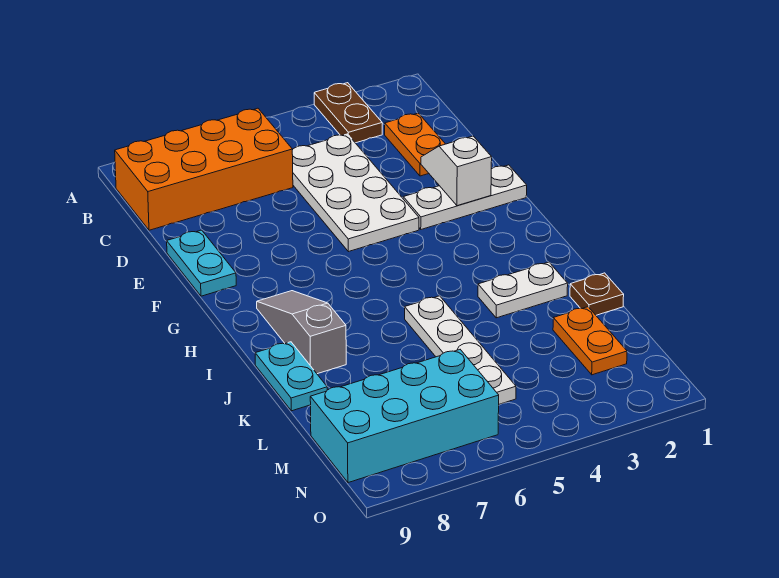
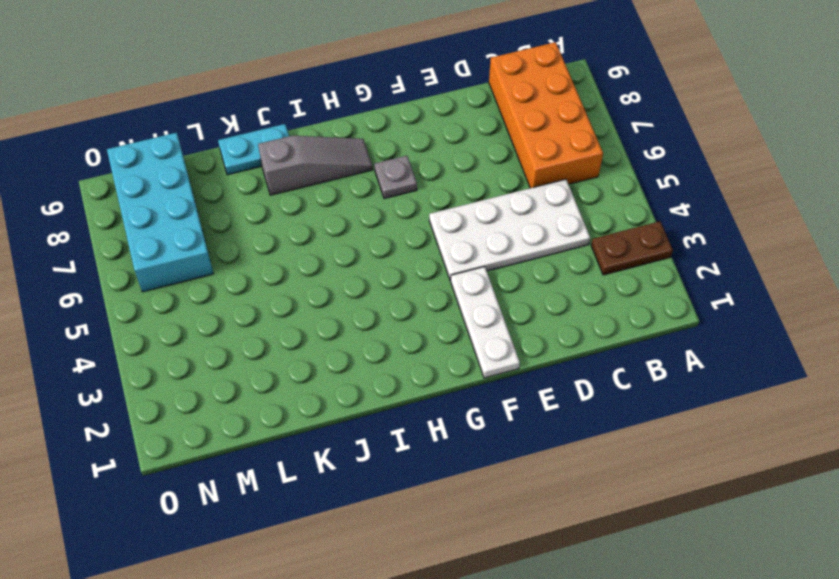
grey plate G7 level 1 -> none
none -> orange plate C2:D2 level 1
none -> cyan plate E9:F9 level 1
none -> white plate J2:J3 level 1

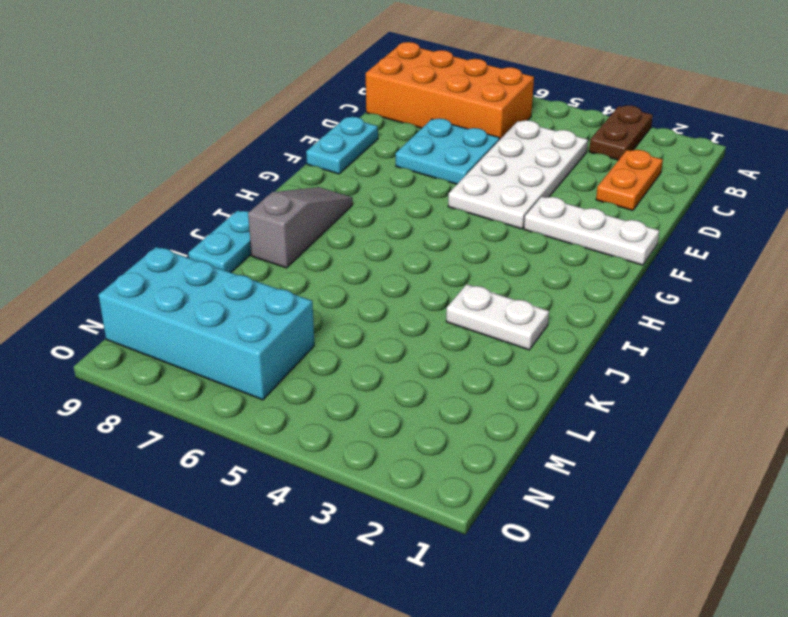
cyan plate D6:E7 level 1 -> none
none -> white plate J5:M5 level 1
none -> brown plate K1 level 1
none -> orange plate L2:M2 level 1

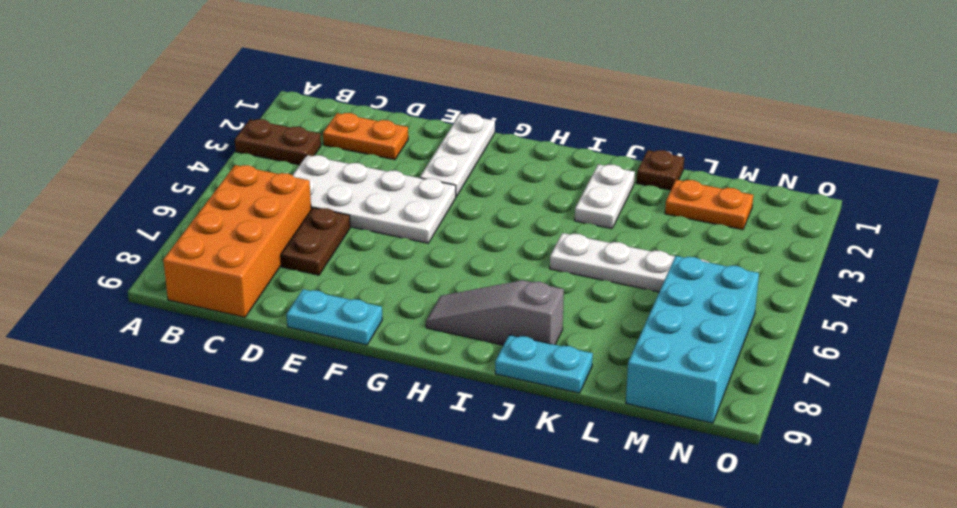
brown plate D6:D7 level 1 -> none
none -> white slope E2:F2 level 2 top F

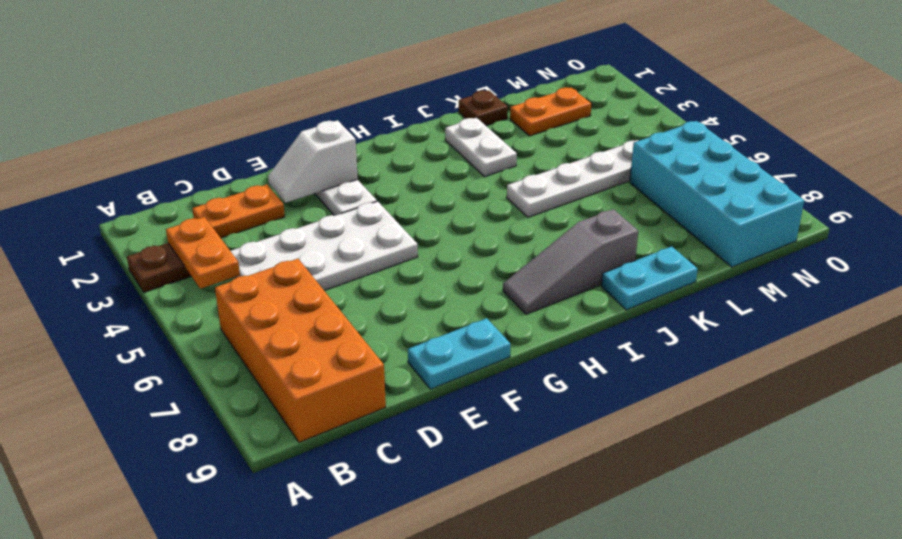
orange plate B3:B4 level 2 -> none

